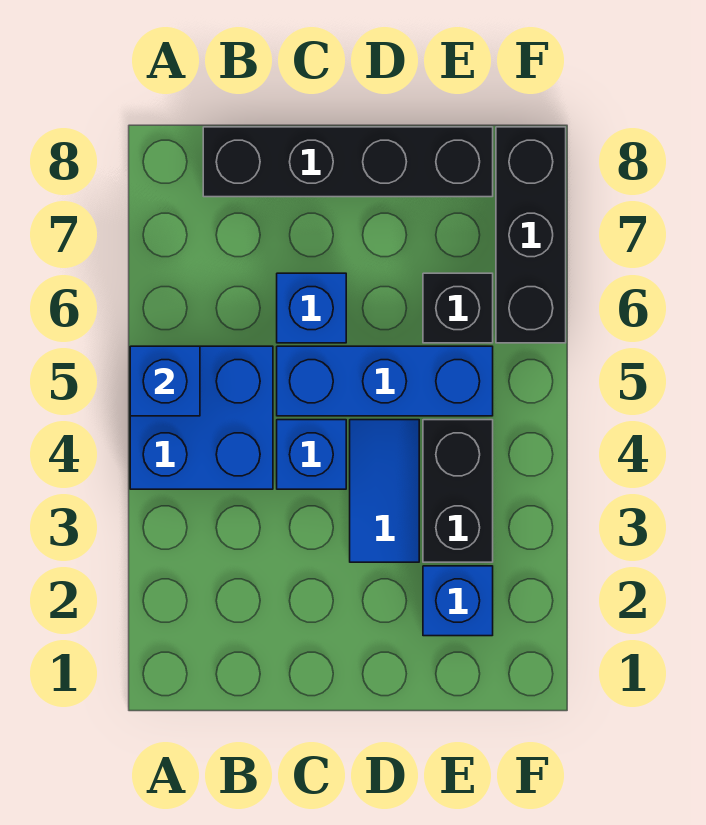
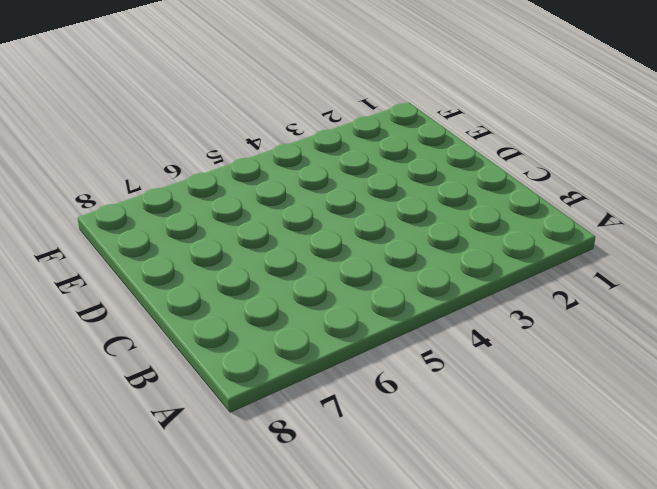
none -> blue brick A4:B5 level 1
none -> black brick B8:E8 level 1

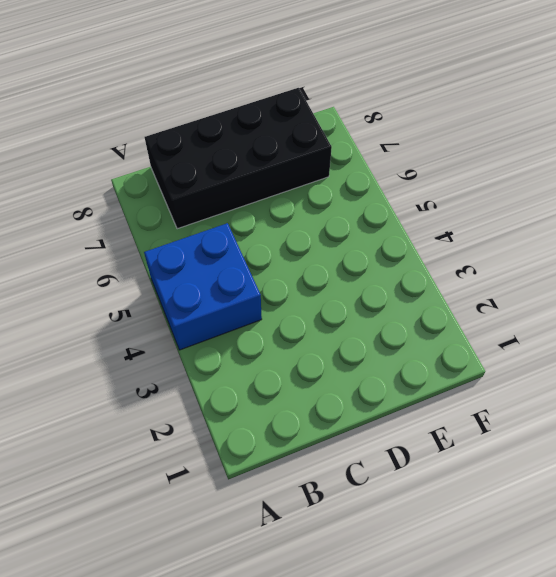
black brick B7:E8 level 1 -> black brick B8:E8 level 1
none -> blue brick C4 level 1
none -> blue brick C5:E5 level 1

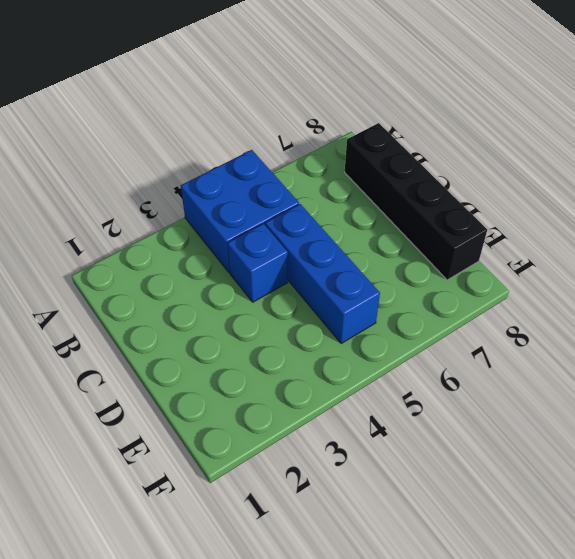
none -> blue brick C6 level 1
none -> blue tile D3:D4 level 1

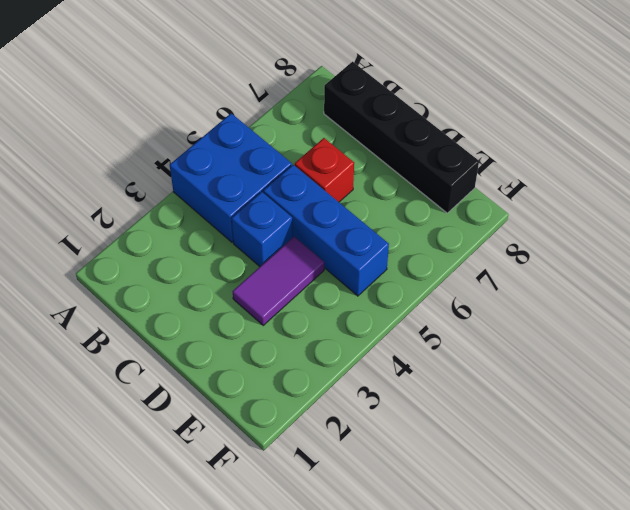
red brick C6 level 1 -> blue brick C6 level 1
purple tile D3:D4 level 1 -> blue tile D3:D4 level 1
none -> blue brick E2 level 1
none -> black brick E3:E4 level 1

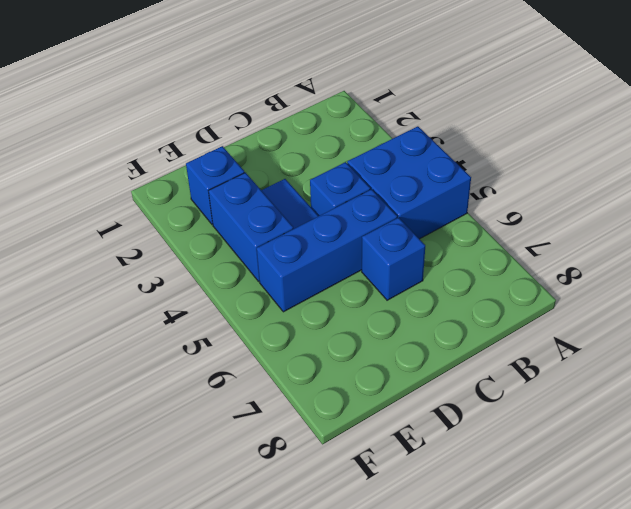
blue brick E3:E4 level 1 -> black brick E3:E4 level 1
none -> black brick B8:E8 level 1
none -> black brick E6 level 1

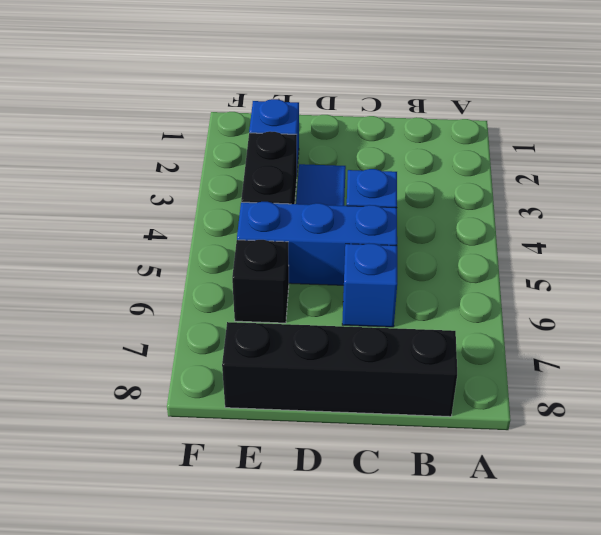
none -> blue brick A4:B5 level 1
none -> black brick F6:F8 level 1

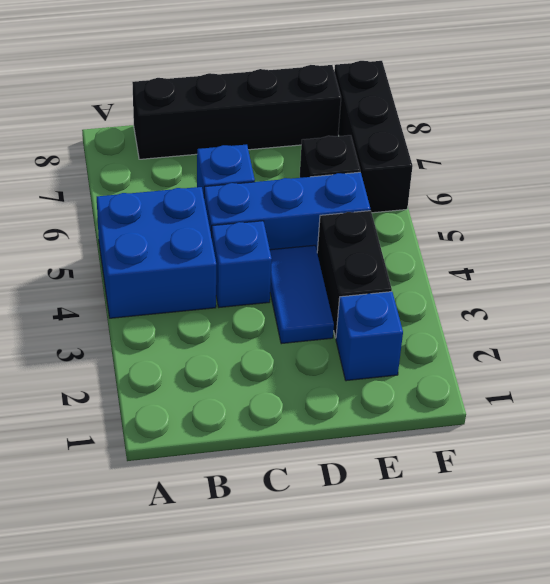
none -> blue brick A5 level 2

